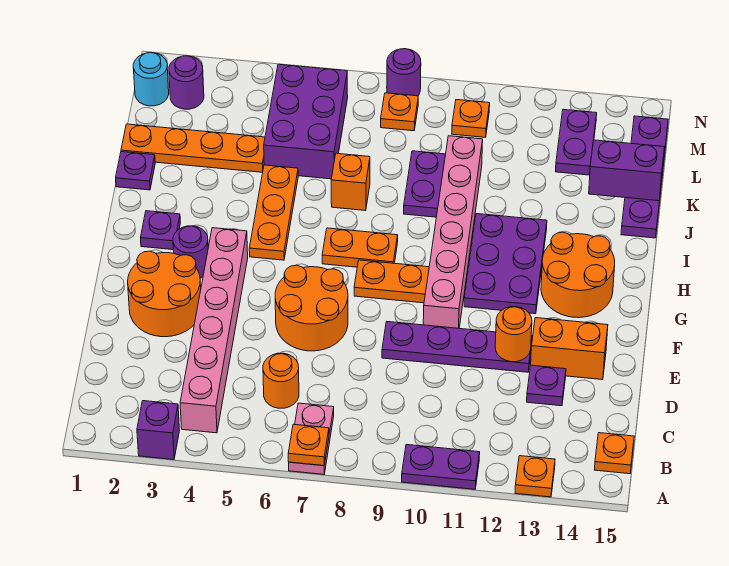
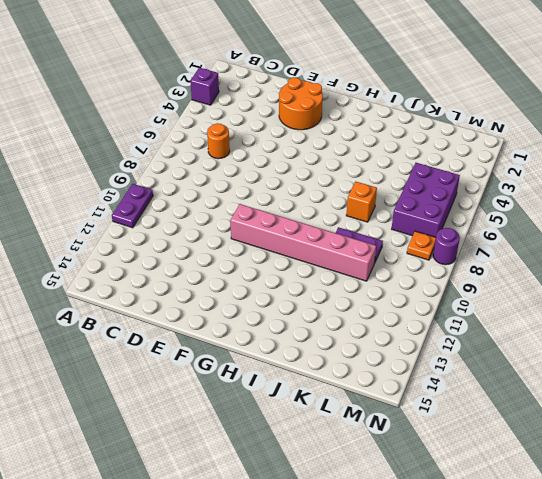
purple brick L5:M7 level 1 -> purple brick K5:M6 level 1
none -> pink plate A7:B7 level 1
none -> orange plate A13 level 1
none -> pink brick B4:G4 level 1
none -> orange plate B15 level 1

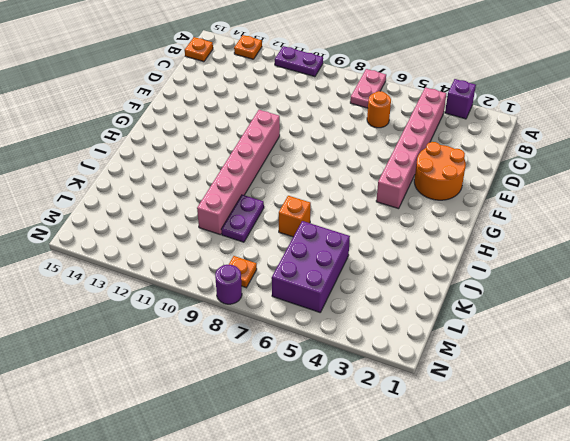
none -> purple plate D13 level 1
none -> orange round brick E6:F7 level 1
none -> purple plate E9:E12 level 1
none -> orange brick E13:E14 level 1

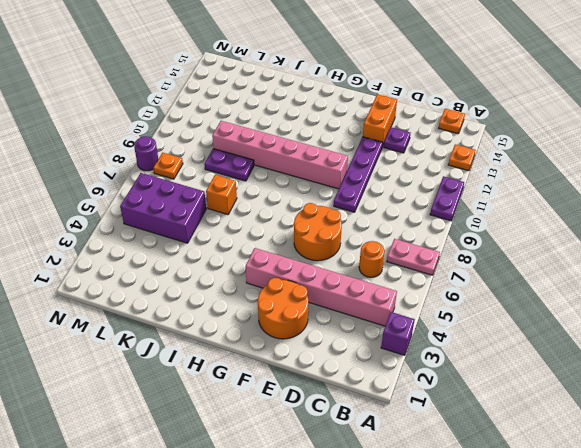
none -> purple round brick G3 level 1
none -> orange plate G8:G9 level 1
none -> purple plate G11:I12 level 1
none -> orange round brick G13:H14 level 1

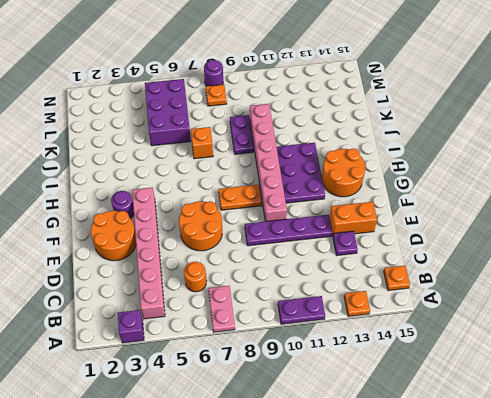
none -> purple plate H2 level 1
none -> orange plate H5:J5 level 1
none -> orange plate H7:H8 level 1
none -> purple plate J1 level 1

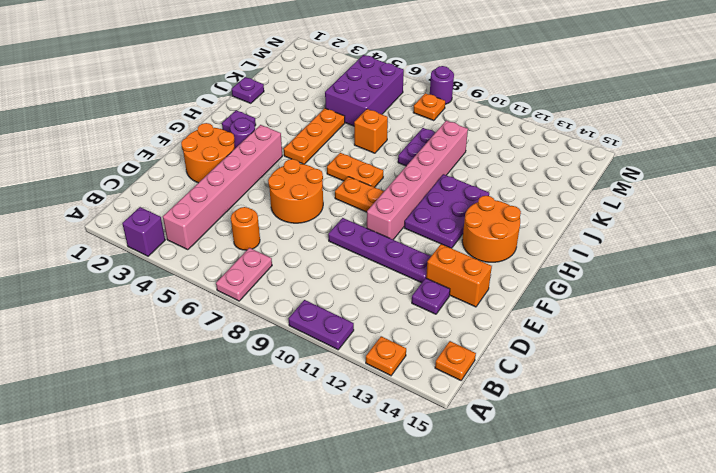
none -> purple plate J15:M15 level 1
none -> orange plate K1:K4 level 1
none -> purple plate L13:M13 level 1
none -> cyan round brick M1 level 1

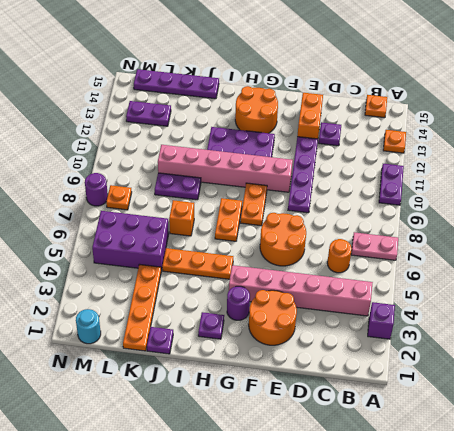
none -> purple round brick M2 level 1
none -> orange plate M10 level 1
none -> orange plate A7 level 2
none -> orange round brick E12 level 2

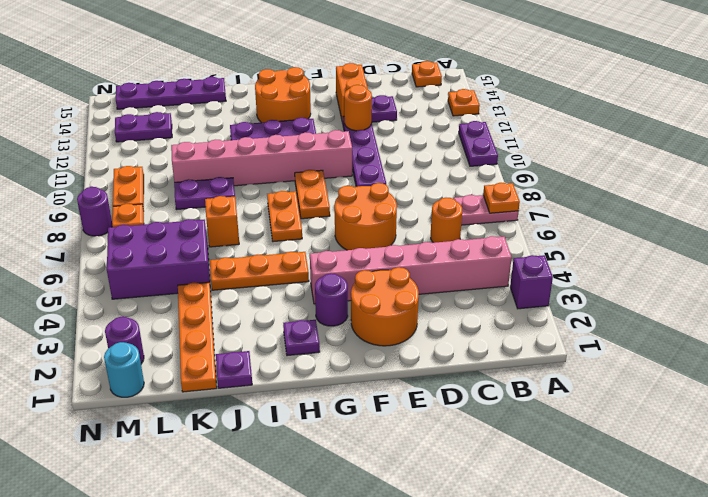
orange plate M9:M10 level 1 -> orange plate M10 level 1
none -> purple brick K14:K15 level 2

